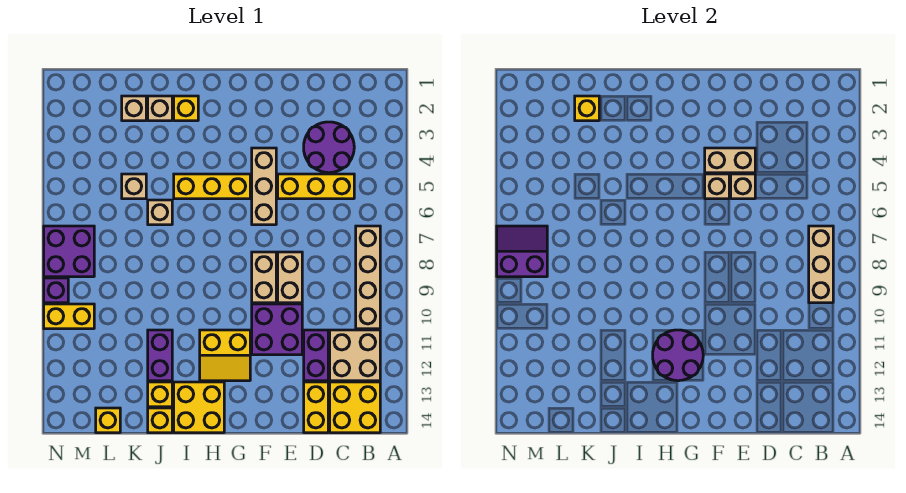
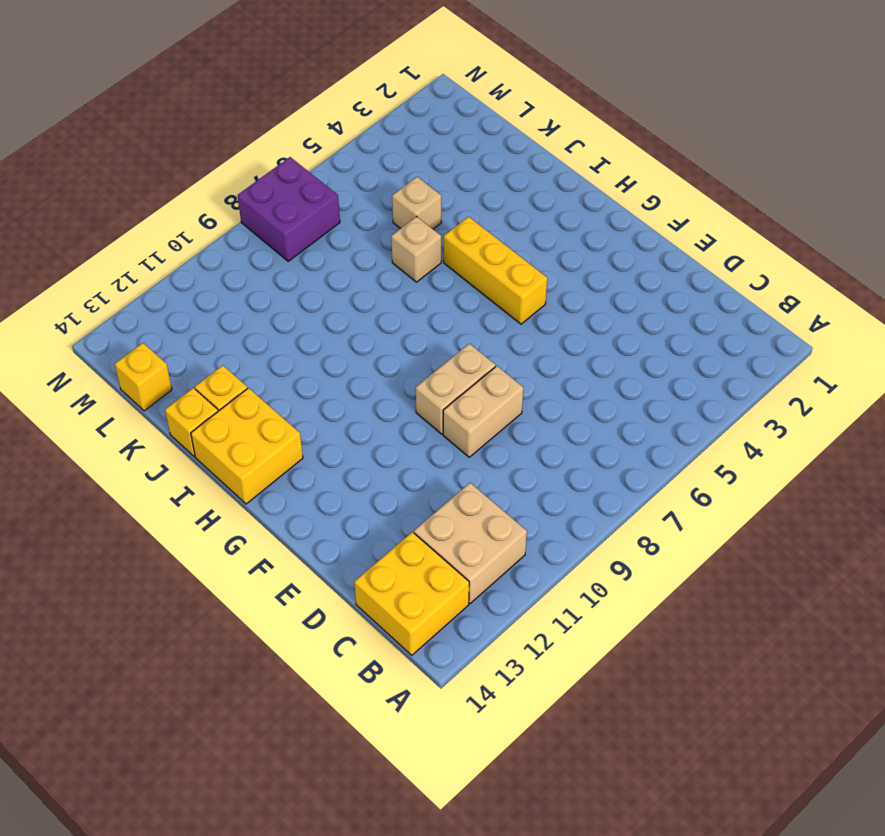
none -> tan brick B7:B10 level 1
none -> purple round brick C3:D4 level 1
none -> yellow brick C5:E5 level 1
none -> purple brick D11:D12 level 1

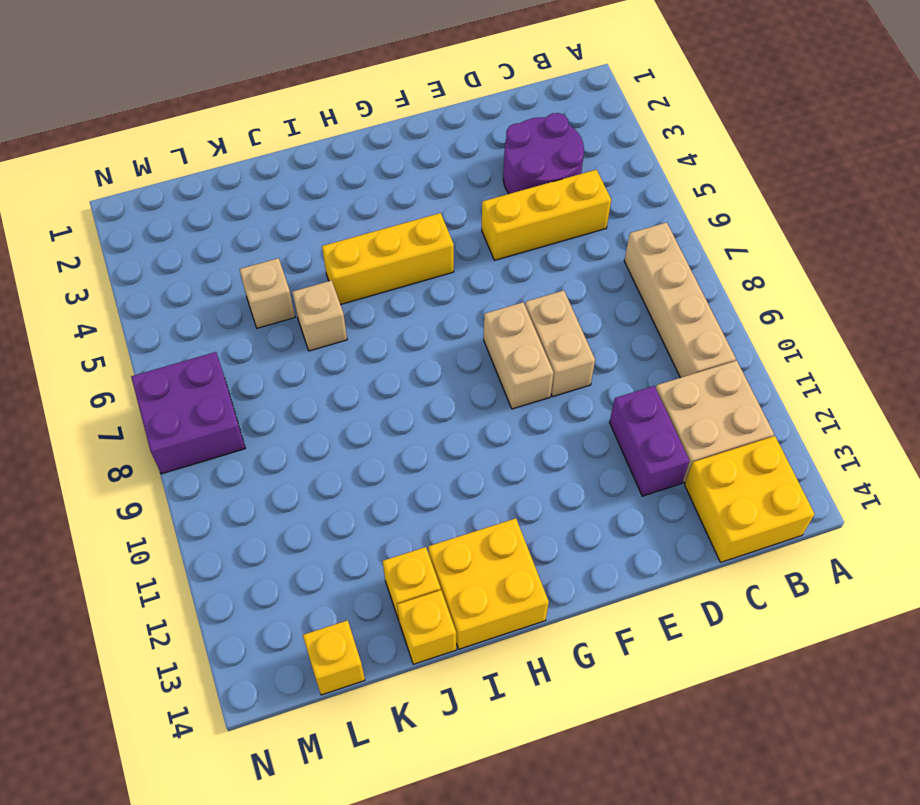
none -> yellow brick D13:D14 level 1
none -> purple brick E10:F11 level 1
none -> tan brick F4:F6 level 1
none -> yellow slope G11:H12 level 1 top 11

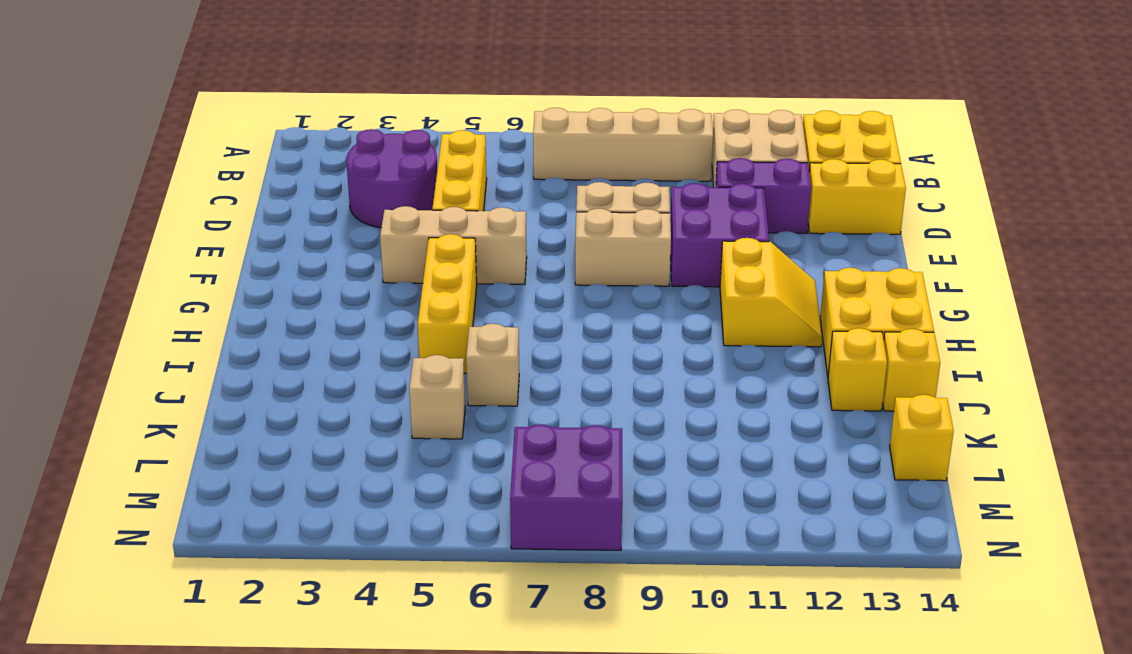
none -> yellow brick I2 level 1
none -> tan brick J2 level 1
none -> purple brick J11:J12 level 1
none -> tan brick K2 level 1

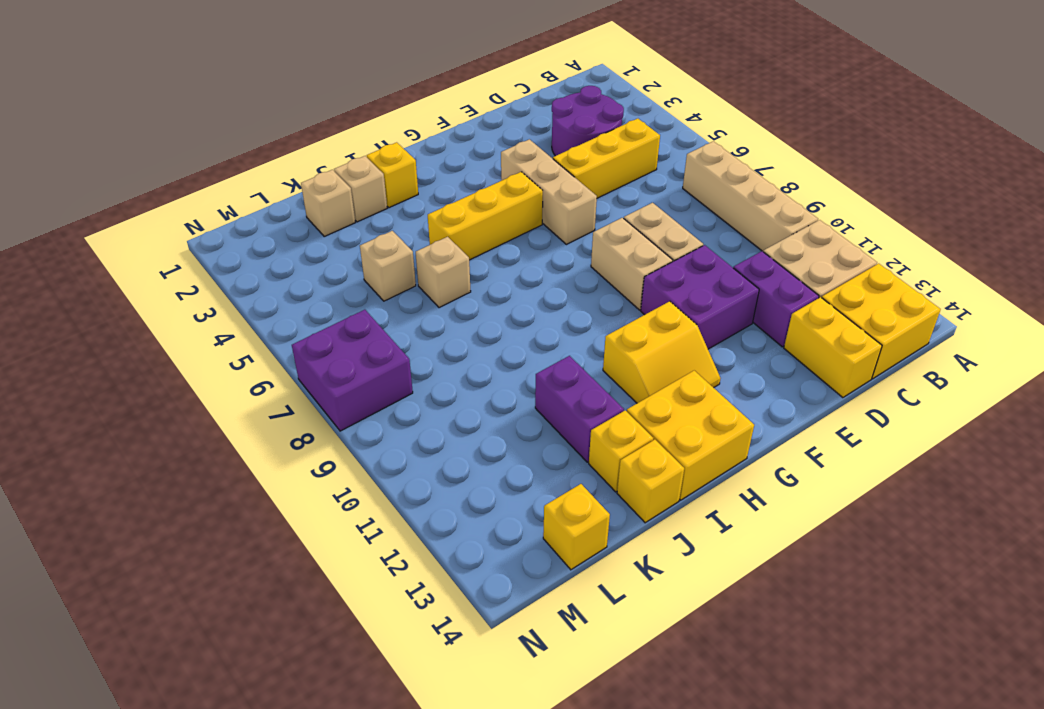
none -> yellow brick M10:N10 level 1
none -> purple brick N9 level 1
none -> tan brick B7:B9 level 2
none -> tan brick E4:F4 level 2

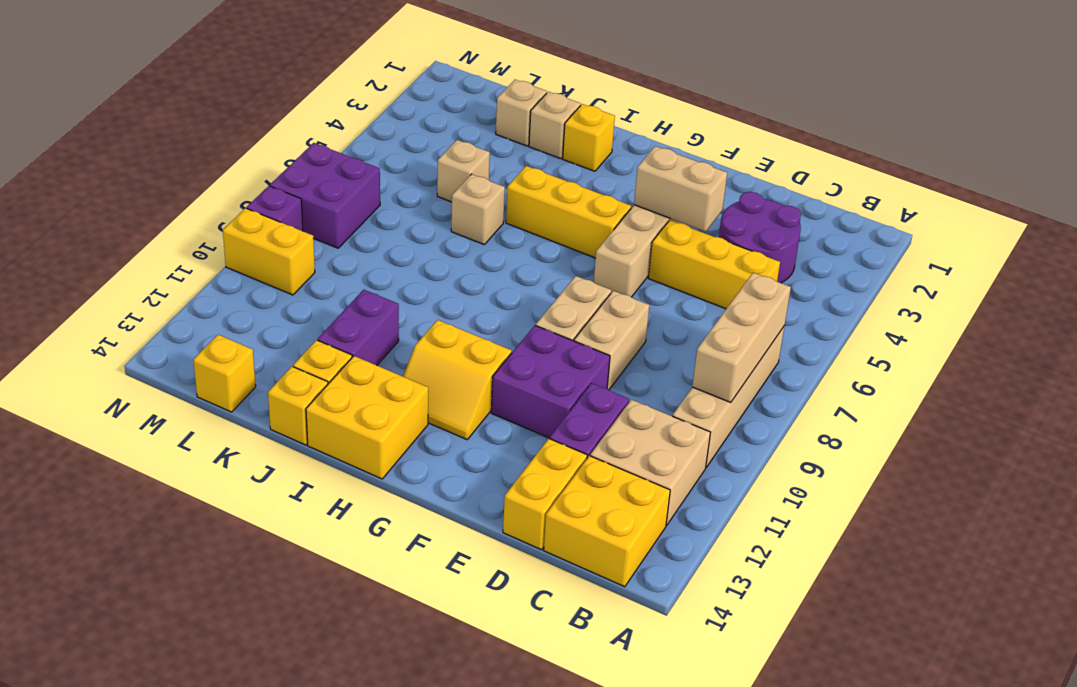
none -> tan brick E5 level 2
none -> tan brick F5 level 2
none -> purple round brick G11:H12 level 2
none -> yellow brick K2 level 2

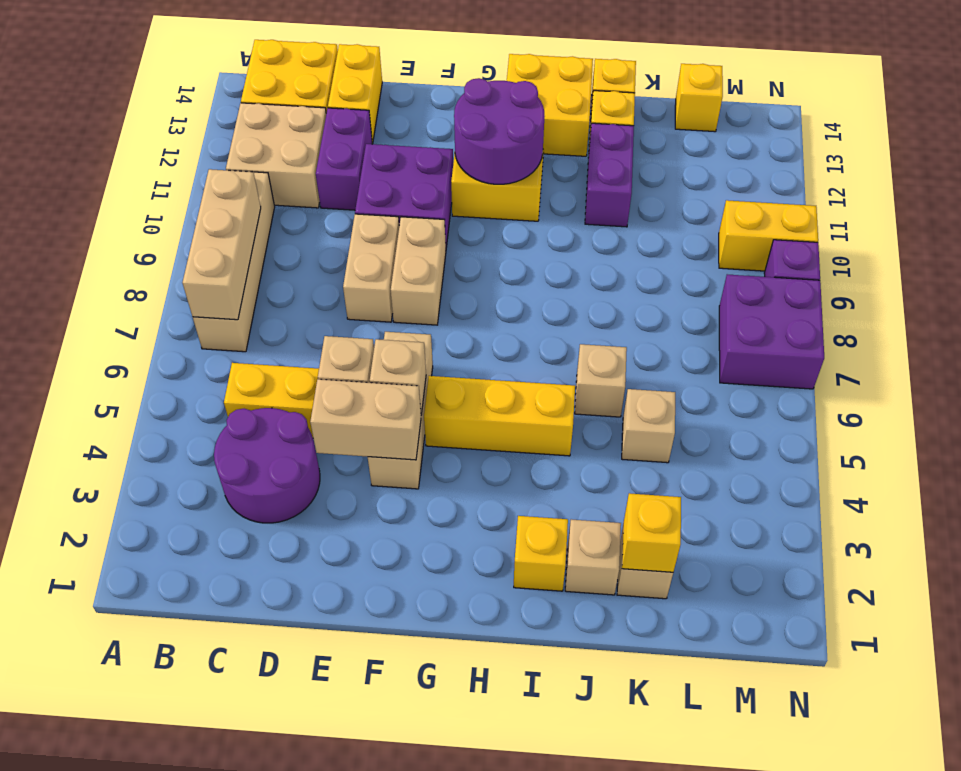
none -> purple slope M7:N8 level 2 top 8

